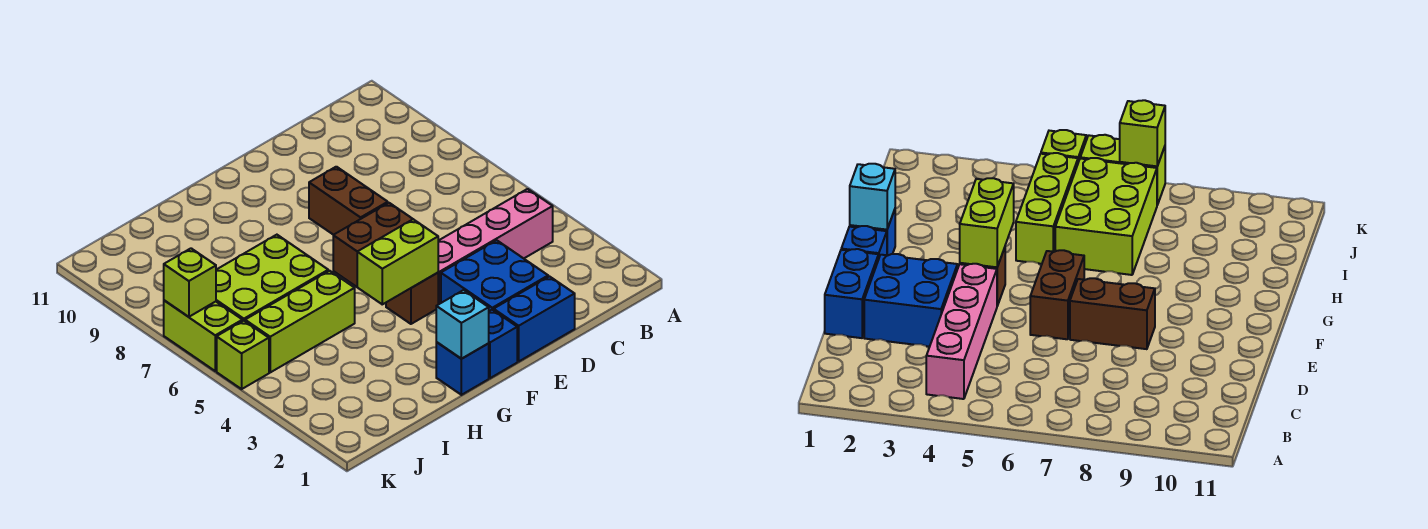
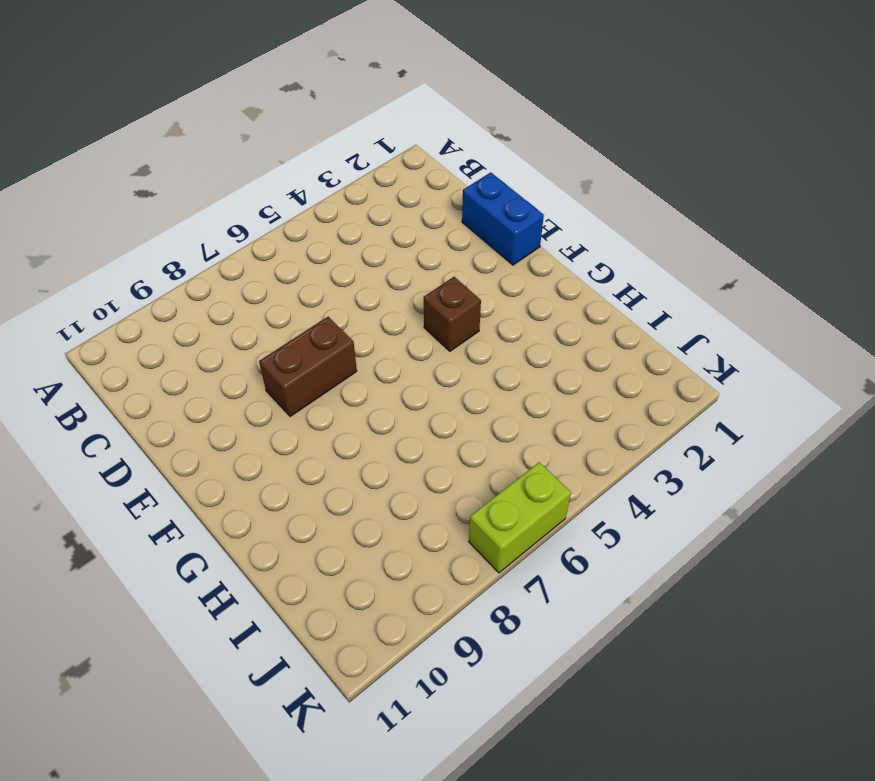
none -> pink brick B4:E4 level 1
none -> blue brick D2:E3 level 1
none -> brown brick E6:F6 level 1

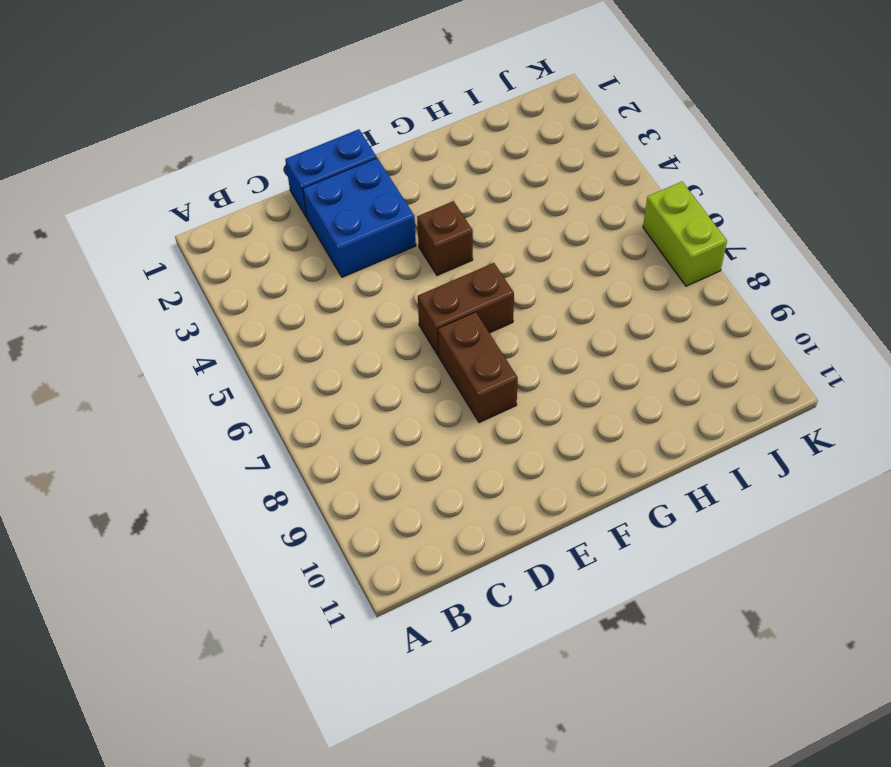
none -> pink brick B4:E4 level 1
none -> blue brick F1 level 1
none -> blue brick G1 level 1

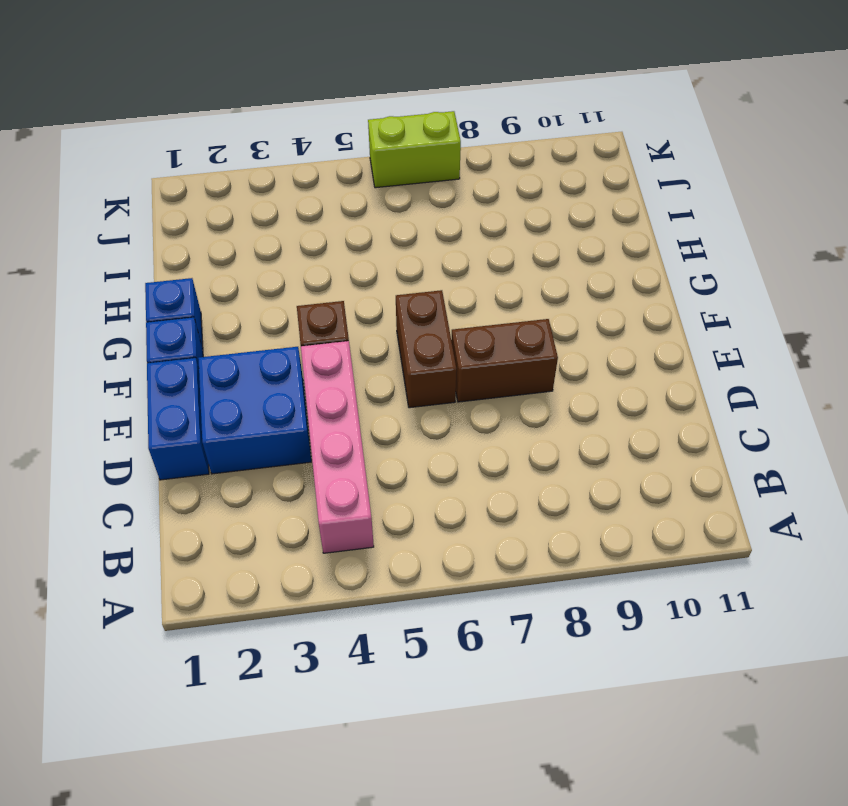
none -> lime brick H5:J5 level 1
none -> lime brick H6:J7 level 1
none -> lime brick K5 level 1

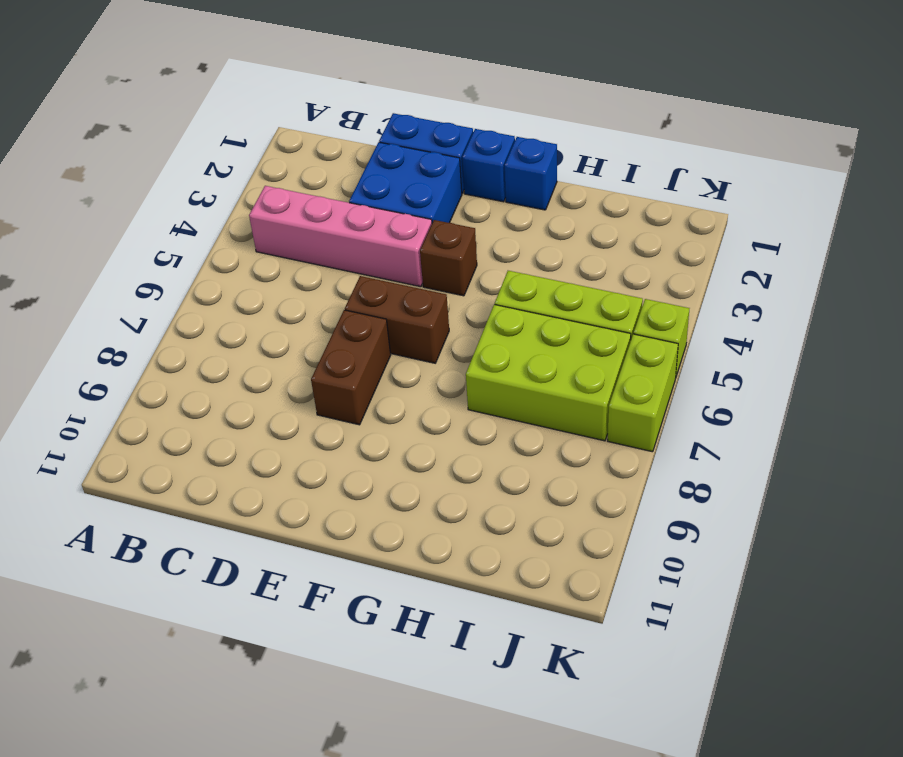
none -> lime brick F4:G4 level 2
none -> cyan brick G1 level 2
none -> lime brick K7 level 2

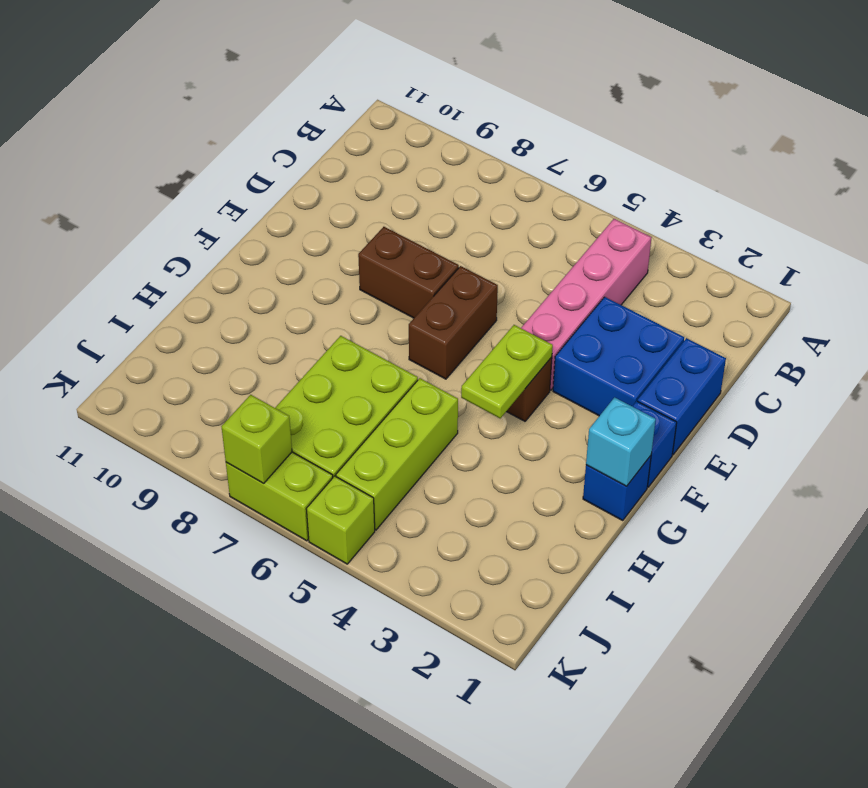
lime plate F4:G4 level 2 -> lime brick F4:G4 level 2

